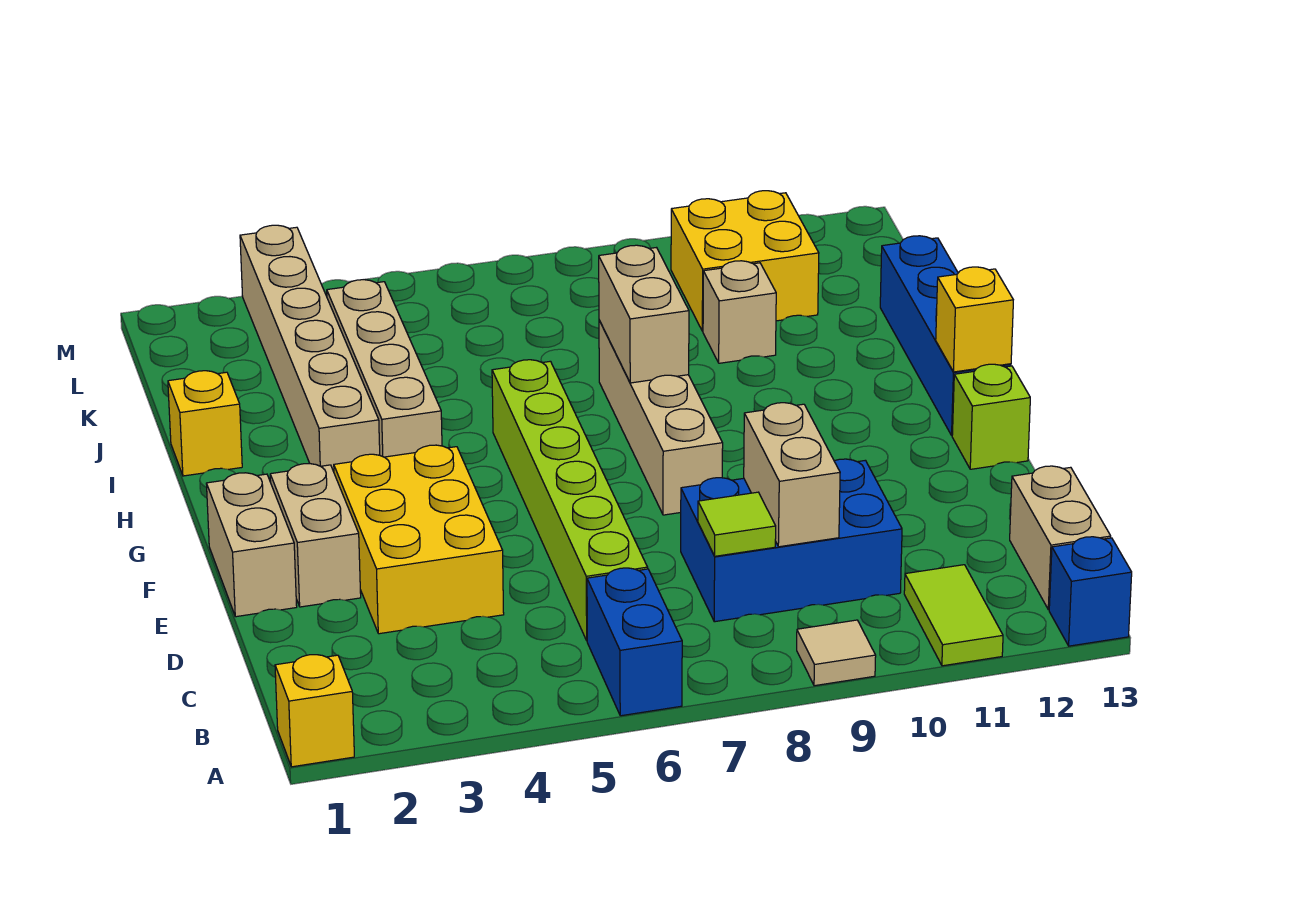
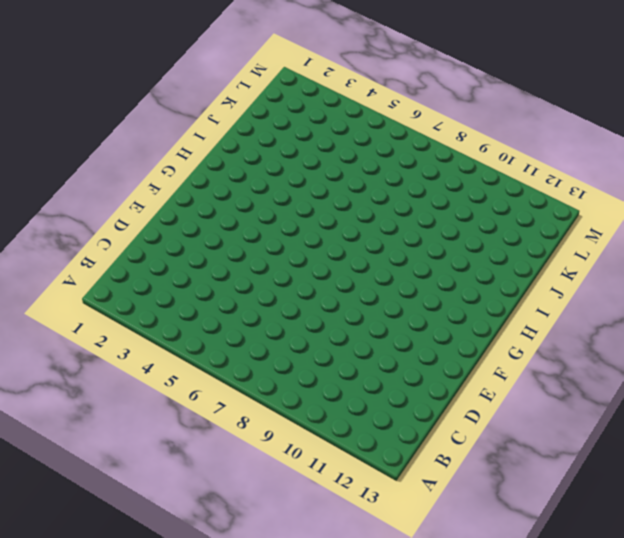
none -> yellow brick A1 level 1
none -> blue brick A6:B6 level 1
none -> tan tile A9 level 1

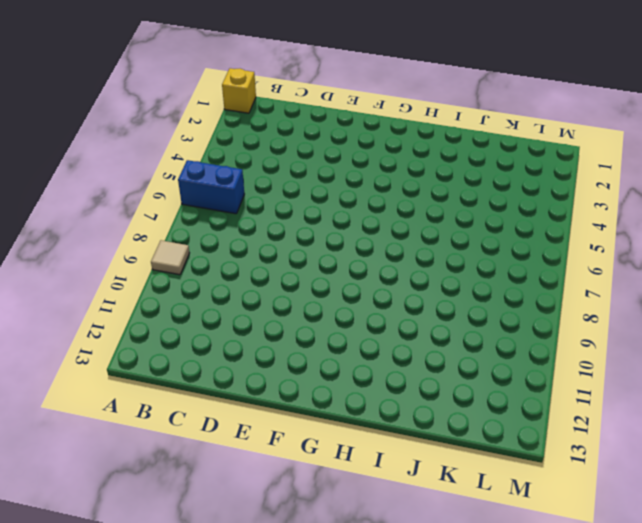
none -> lime tile A11:B11 level 1
none -> blue brick A13 level 1
none -> tan brick B13:C13 level 1

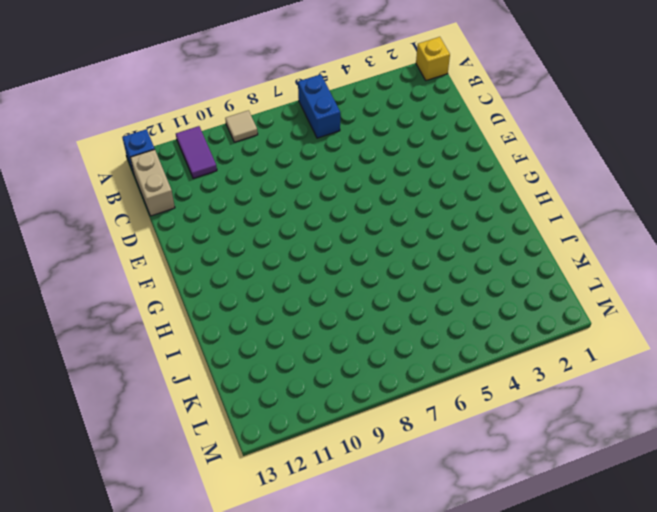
purple tile A11:B11 level 1 -> lime tile A11:B11 level 1
none -> lime brick C6:H6 level 1
none -> blue brick C8:D10 level 1
none -> yellow brick D3:F4 level 1

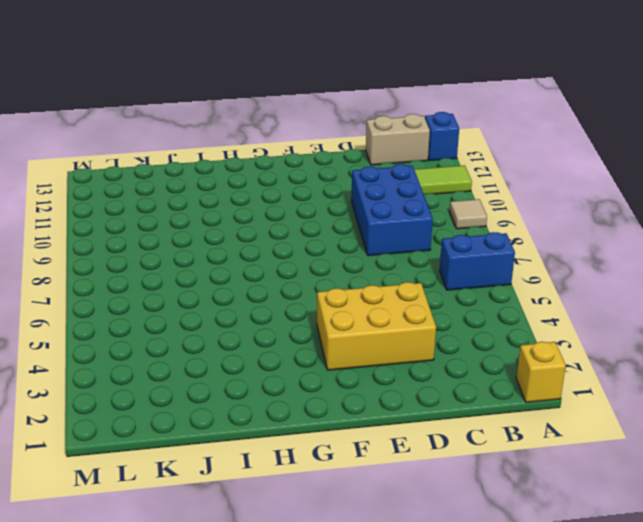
none -> lime brick C6:H6 level 1
none -> tan brick E1:F1 level 1
none -> tan brick E2:F2 level 1

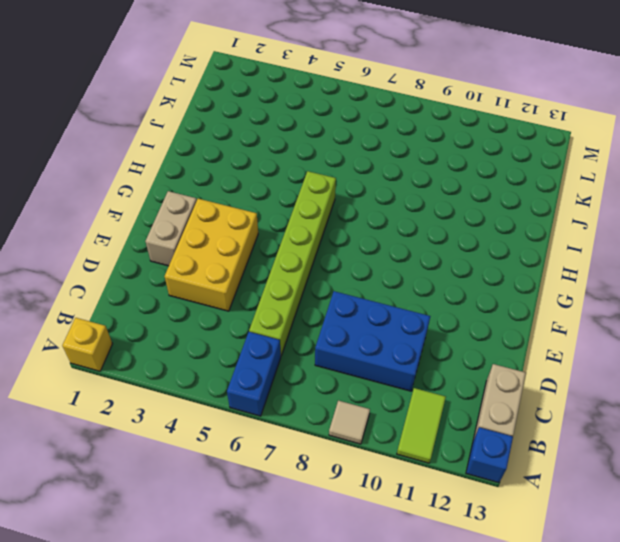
none -> tan brick E1:F1 level 1
none -> tan brick F8:I8 level 1
none -> lime brick F13 level 1

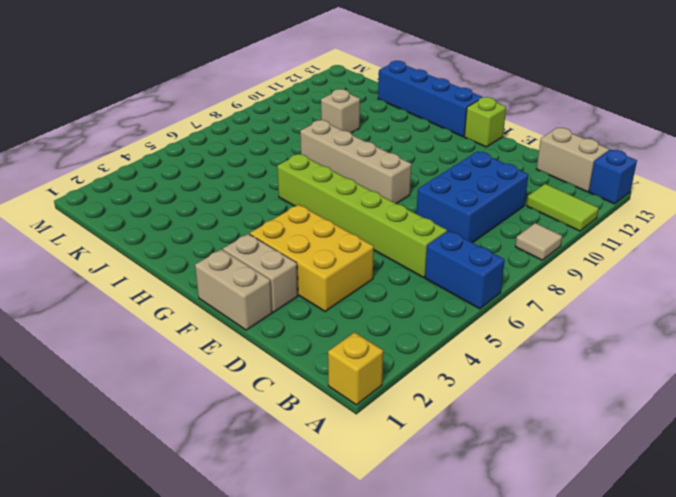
none -> tan brick H3:M3 level 1
none -> tan brick H4:K4 level 1
none -> yellow brick I1 level 1

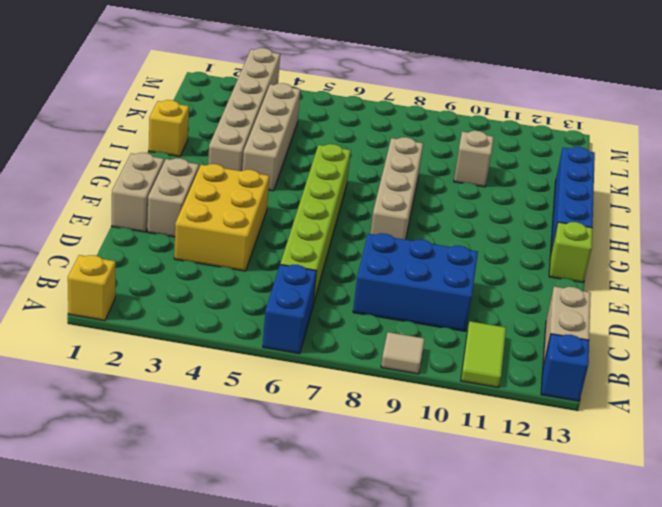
none -> yellow brick K10:L11 level 1
none -> lime tile C8 level 2
none -> tan brick C9:D9 level 2

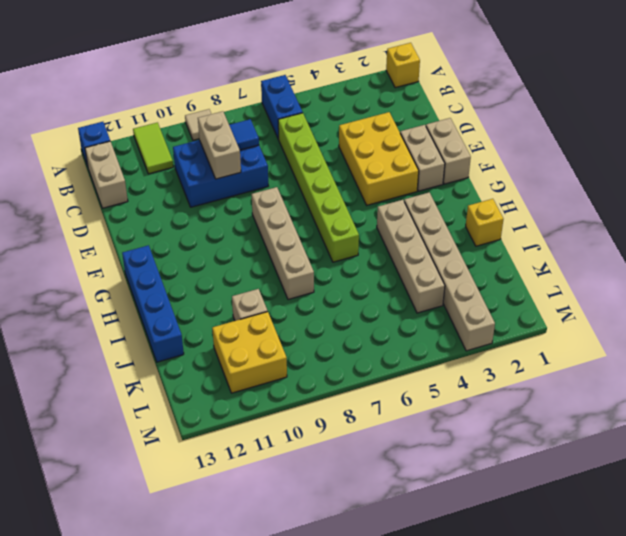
blue tile C8 level 2 -> lime tile C8 level 2
none -> lime brick F13 level 1
none -> yellow brick G13 level 2
none -> tan brick H8:I8 level 2

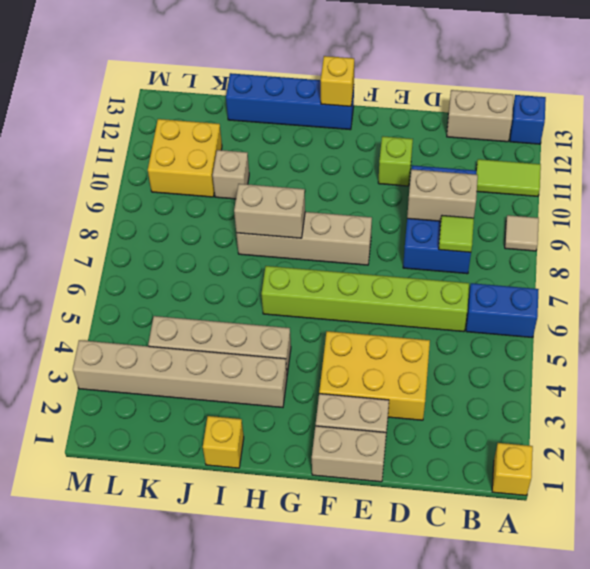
lime brick E11 level 1 -> lime brick F13 level 1

